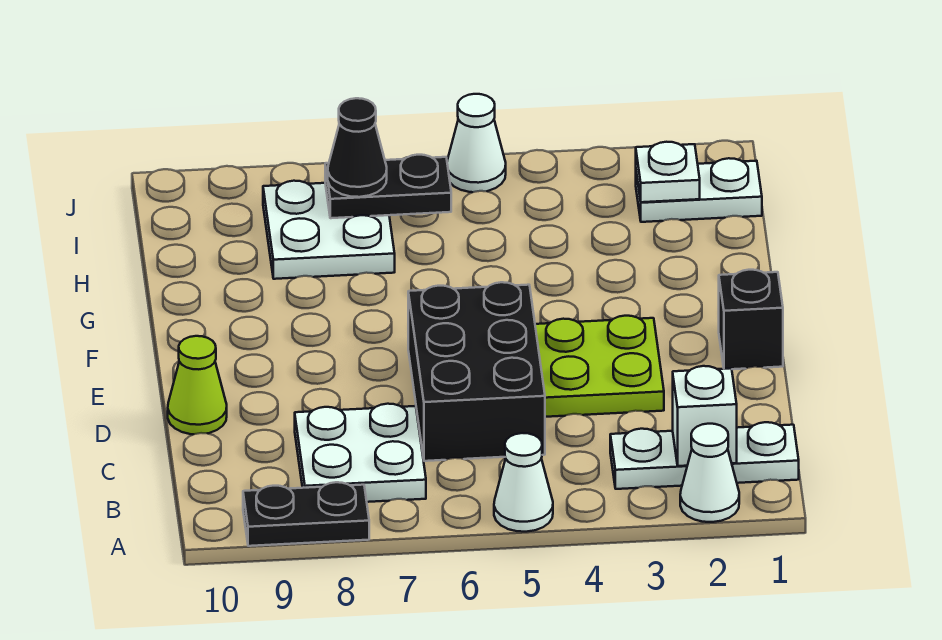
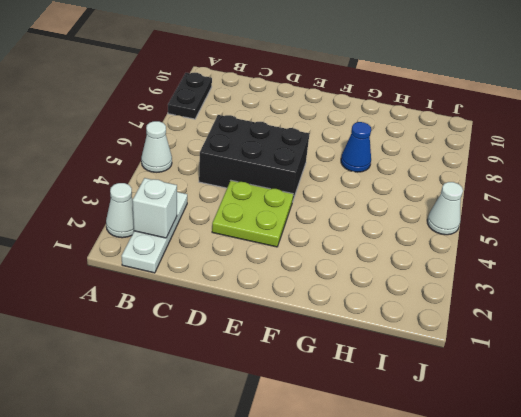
blue cone G7 level 1 -> none
none -> white plate B7:C8 level 1
none -> lime cone D10 level 1
none -> black brick E1 level 1

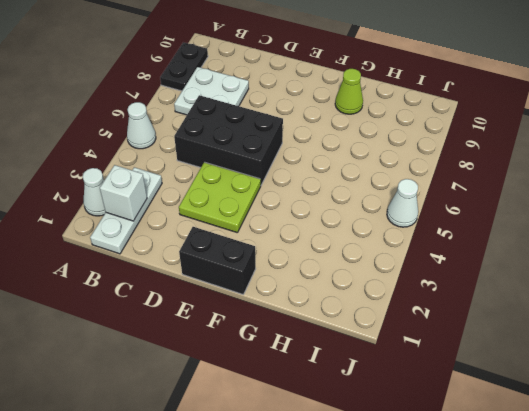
black brick E1:F1 level 1 -> black brick E1 level 1
lime cone G9 level 1 -> lime cone D10 level 1
none -> white plate H7:I8 level 1
none -> white plate I1:I2 level 1
none -> white plate I2 level 2

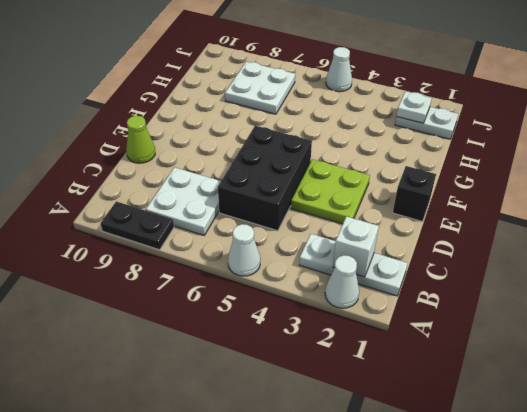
none -> black plate I6:I7 level 2
none -> black cone I7 level 3

